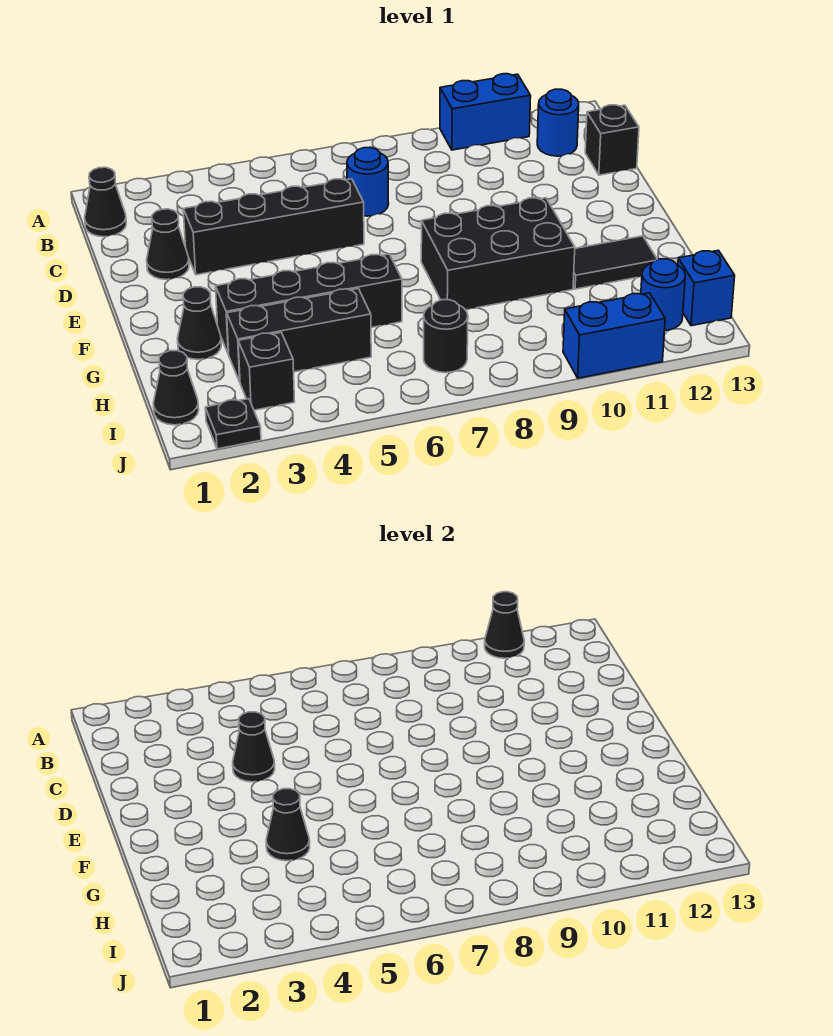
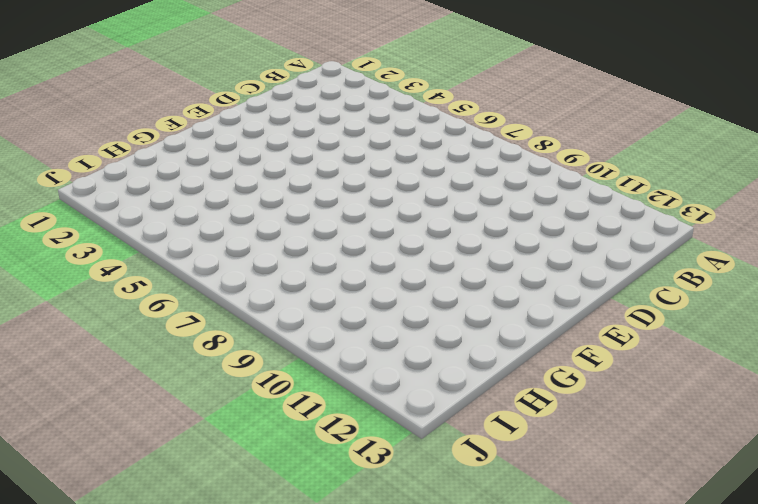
none -> blue brick A10:A11 level 1
none -> black cone B1 level 1
none -> blue round brick B12 level 1

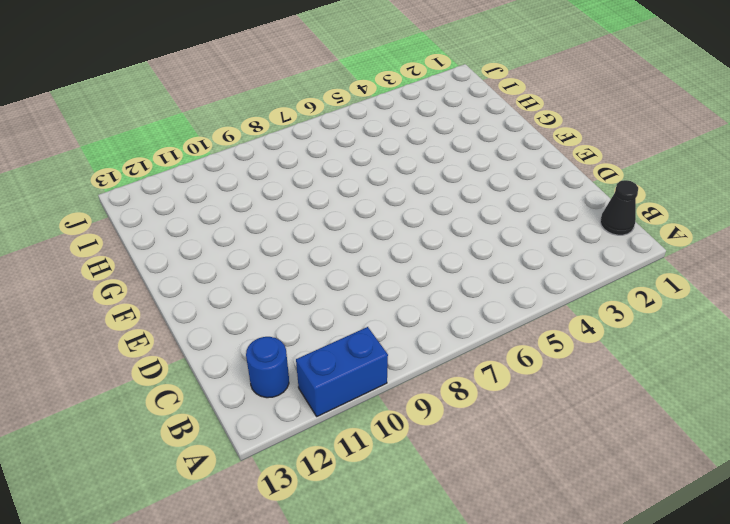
none -> blue round brick C7 level 1
none -> black brick C13 level 1
none -> black cone D2 level 1

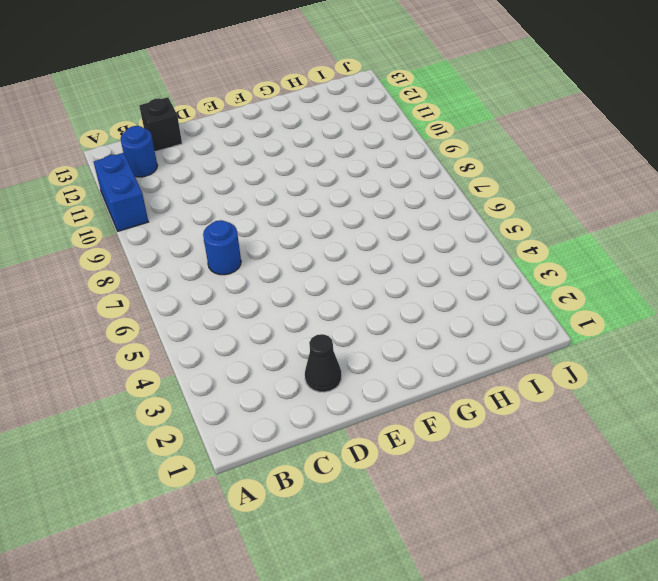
none -> black cone B1 level 1
none -> black brick D3:D6 level 1
none -> black brick F8:G10 level 1

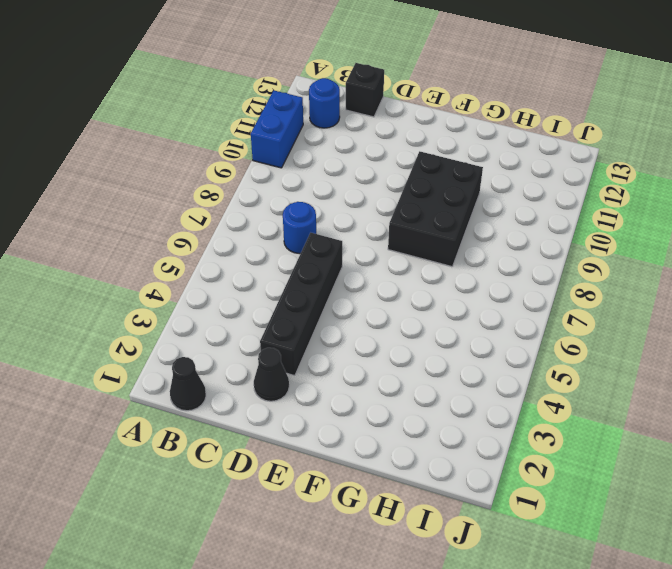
none -> black cone G2 level 1
none -> black brick G3:G6 level 1
none -> black tile G11:G12 level 1

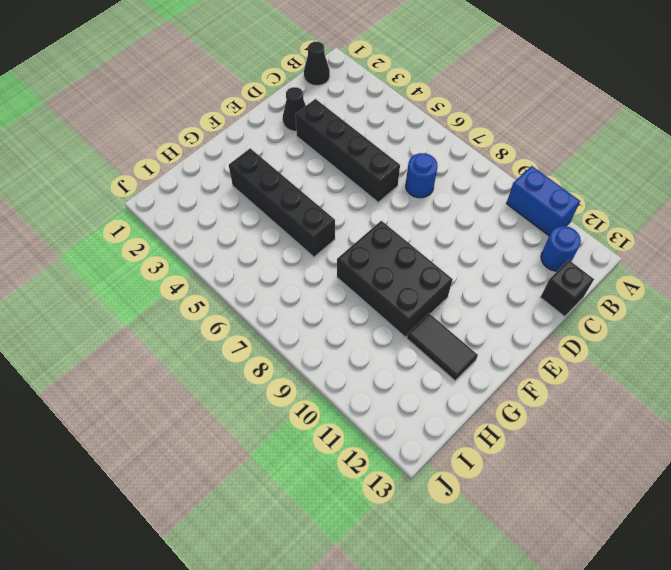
none -> black cone G2 level 1
none -> black brick H3:H5 level 1
none -> black cone I1 level 1

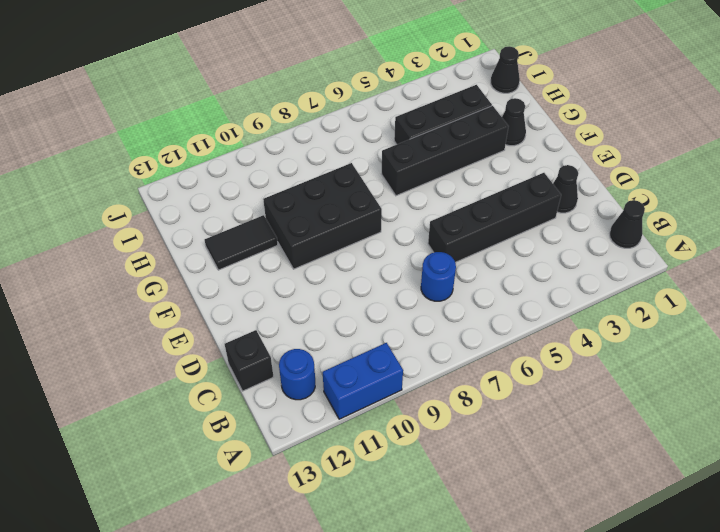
none -> black brick I3 level 1
none -> black round brick I7 level 1
none -> blue round brick I12 level 1

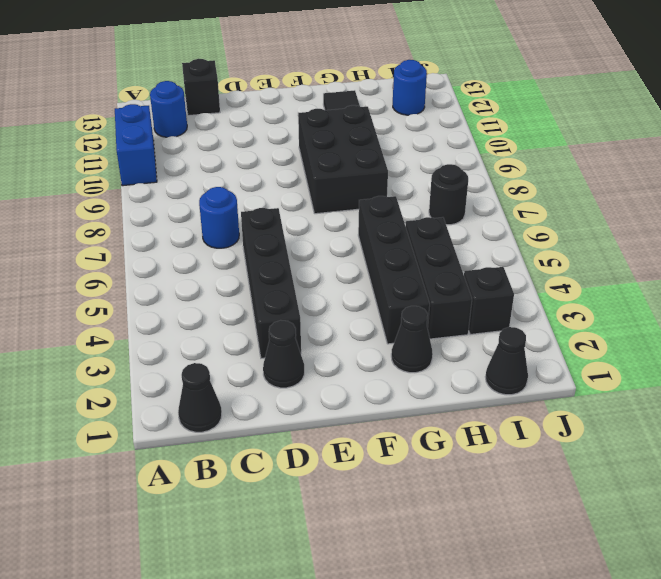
none -> blue brick I13 level 1
none -> black plate J2 level 1
none -> blue brick J10:J11 level 1

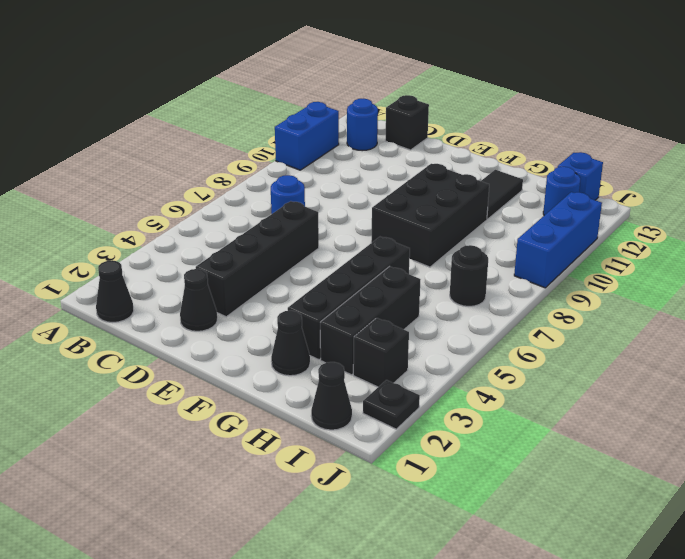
blue brick J9:J11 level 1 -> blue brick J10:J11 level 1
none -> black cone A11 level 2
none -> black cone D4 level 2
none -> black cone G4 level 2

